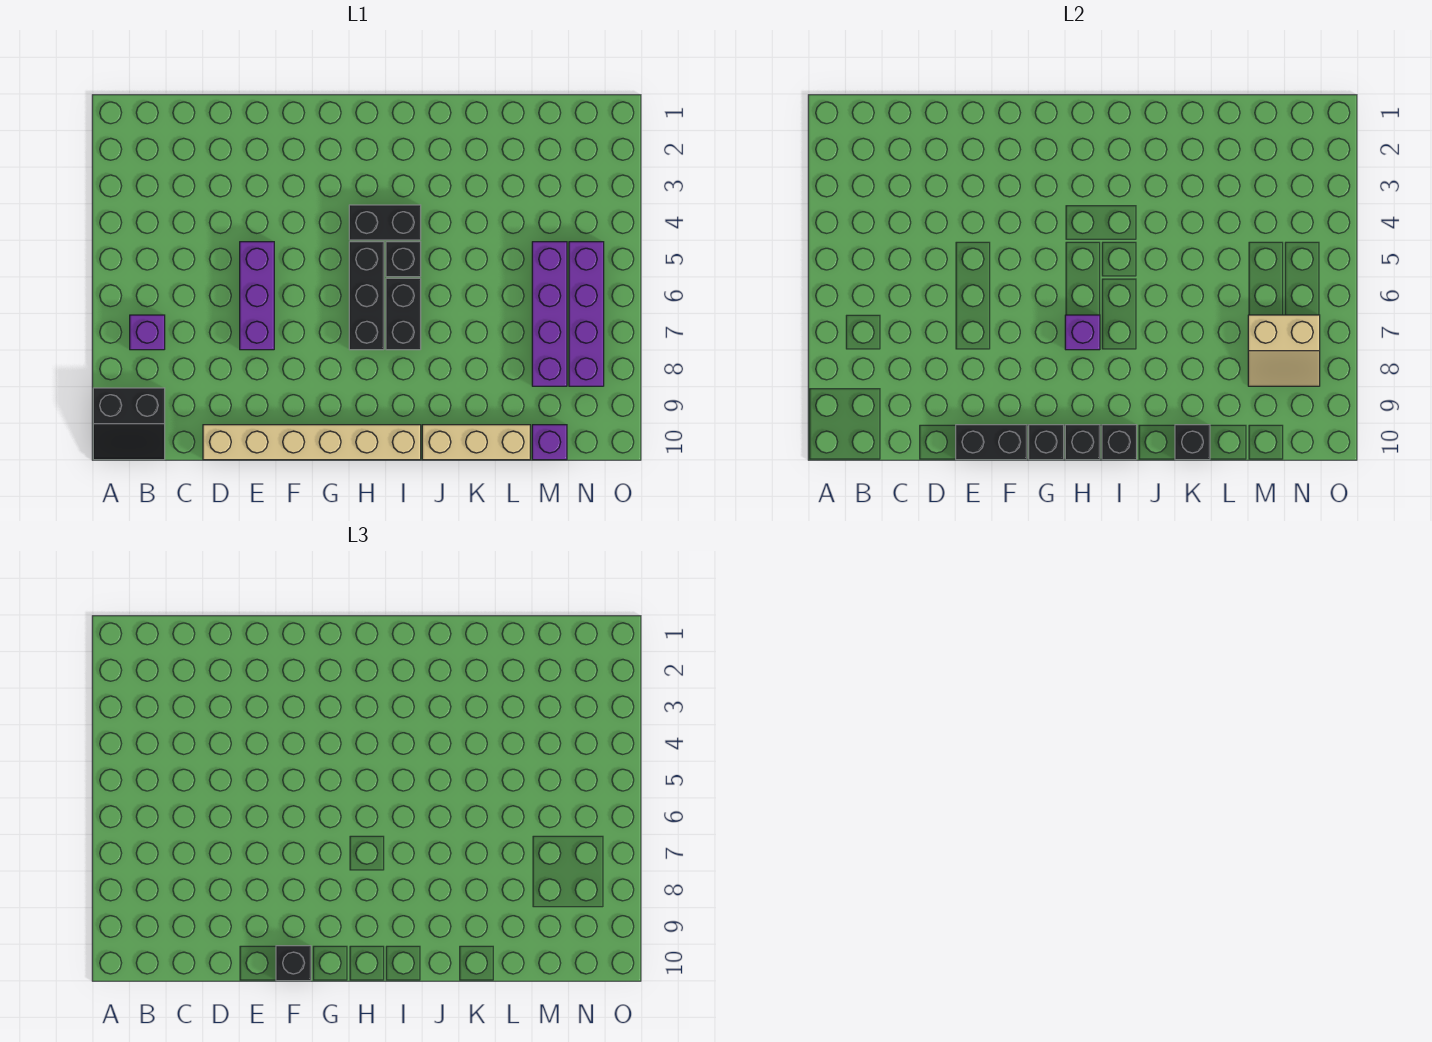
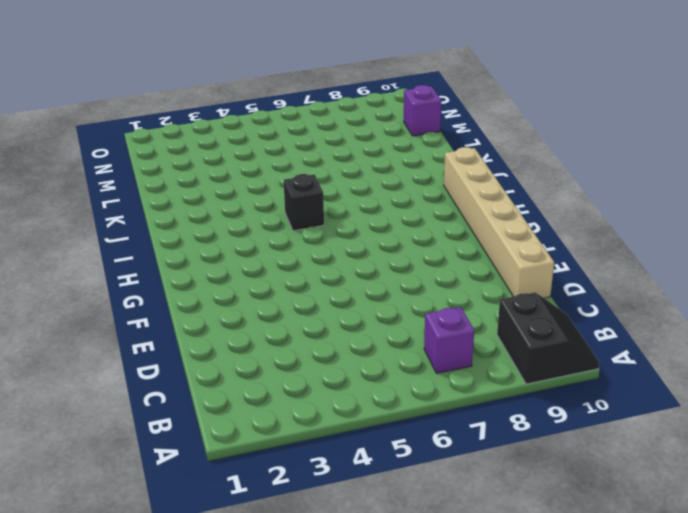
none -> purple brick E5:E7 level 1
none -> black brick H4:I4 level 1
none -> black brick H5:H7 level 1

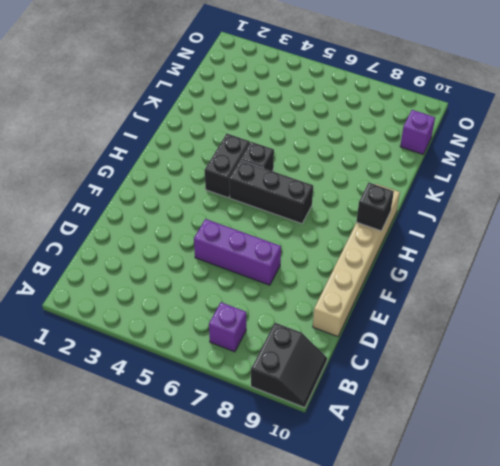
none -> black brick I6:I7 level 1
none -> tan brick J10:L10 level 1
none -> purple brick M5:M8 level 1

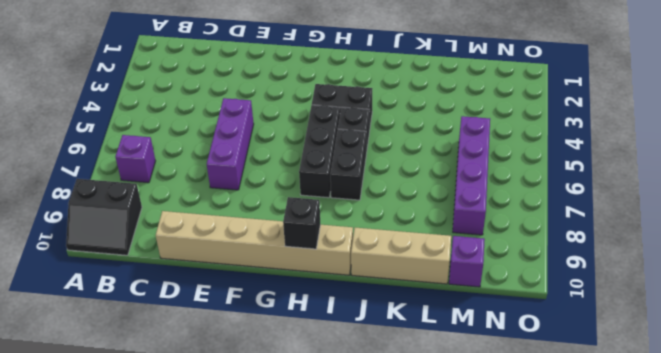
none -> purple brick N5:N8 level 1
none -> black brick E10:F10 level 2
none -> black brick G10 level 2

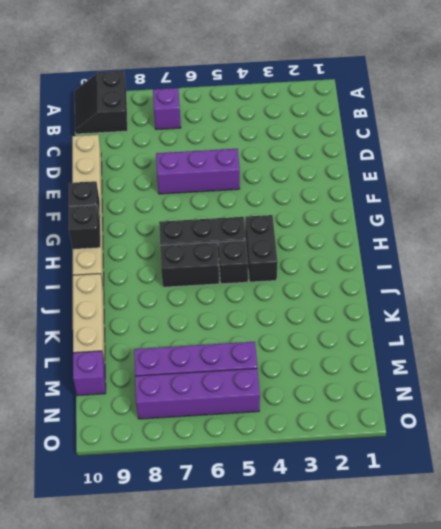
none -> black brick E10:F10 level 2
none -> purple brick H7 level 2
none -> black brick I10 level 2

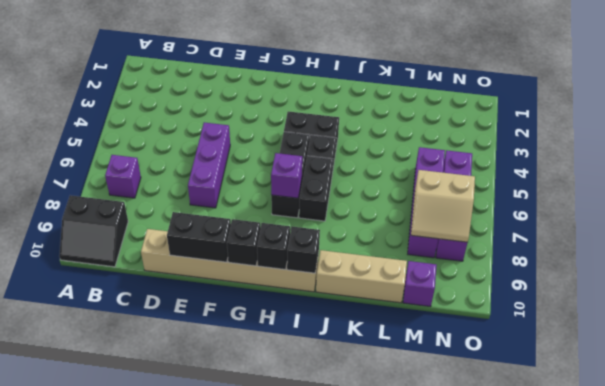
none -> black brick K10 level 2
none -> black brick F10 level 3

